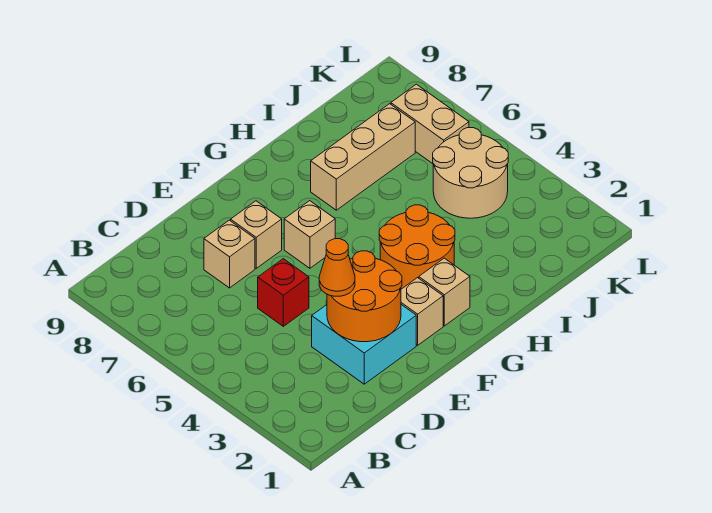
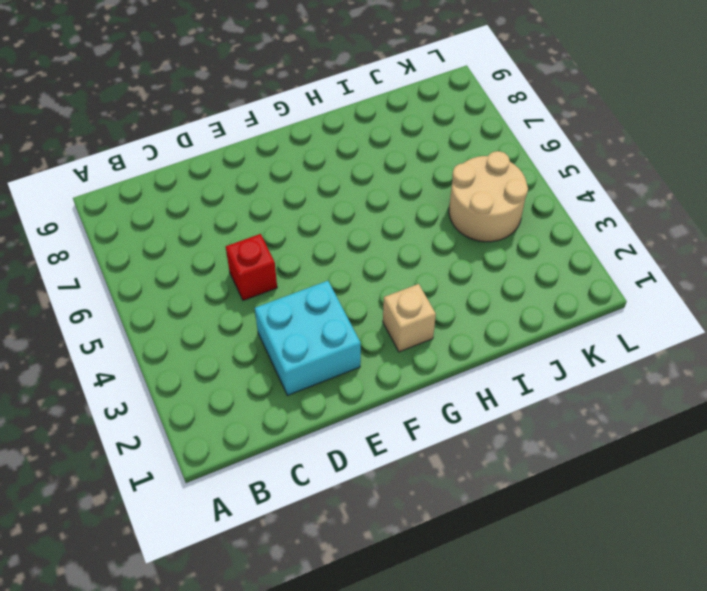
none -> tan brick D7 level 1
none -> tan brick E7 level 1
none -> tan brick F2 level 1

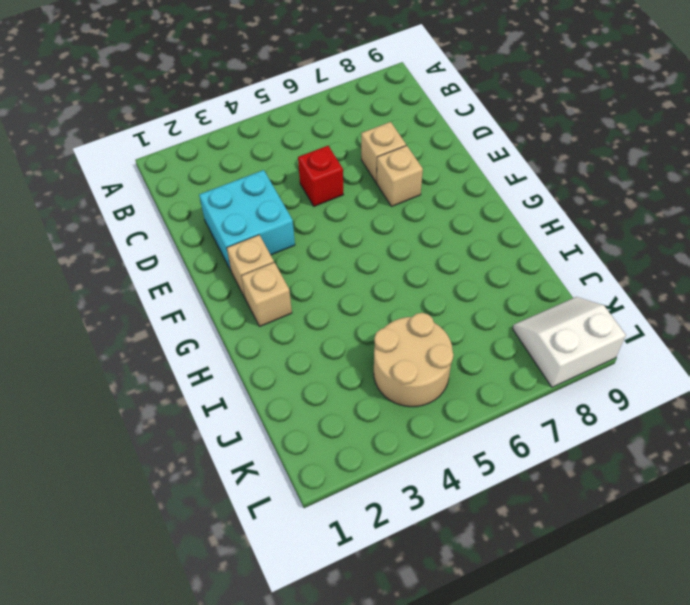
white slope K8:L9 level 1 top L -> none
none -> tan brick F6 level 1
none -> orange round brick G3:H4 level 1
none -> tan brick H7:J7 level 1

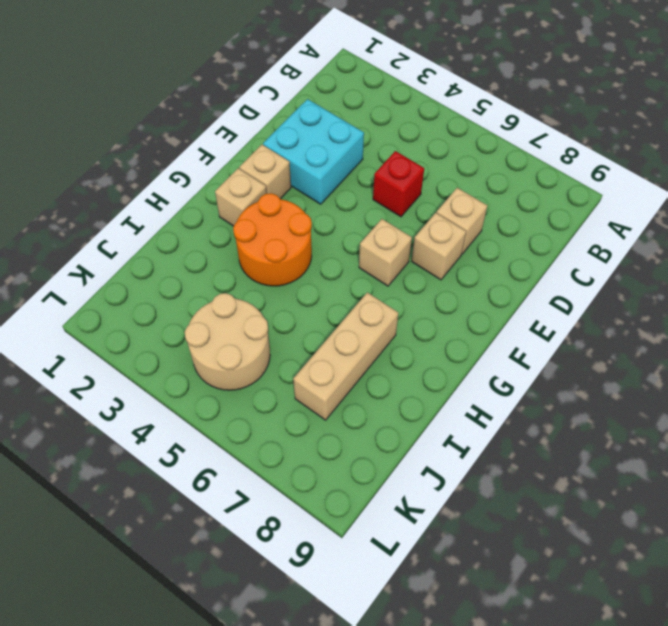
none -> tan brick K6:K7 level 1
none -> orange round brick D2:E3 level 2
none -> orange cone D3 level 3

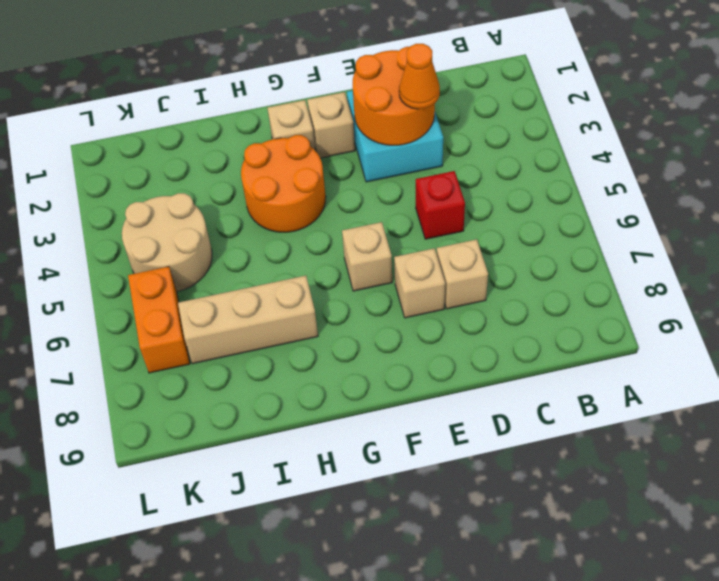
orange brick K6:K7 level 1 -> tan brick K6:K7 level 1

